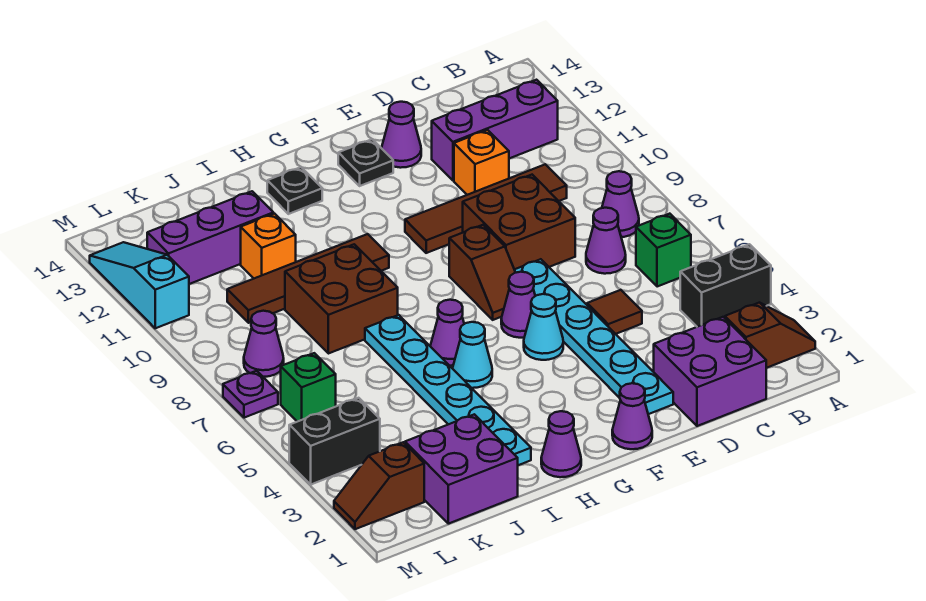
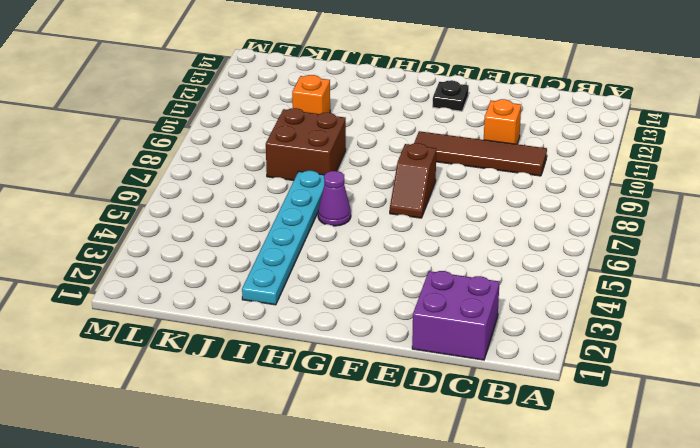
none -> brown slope A2:B2 level 1 top B
none -> black brick A4:B4 level 1
none -> green brick B6 level 1
none -> purple cone B8 level 1

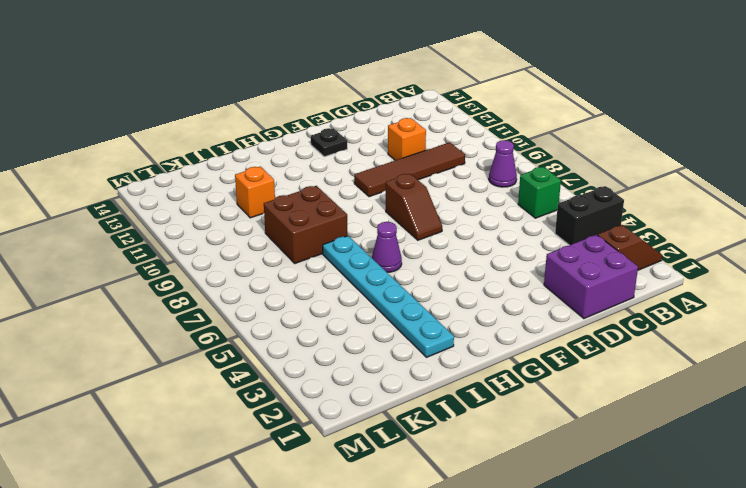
none -> purple brick B12:D12 level 1
none -> purple cone C7 level 1
none -> brown tile D5 level 1
none -> brown brick D8:E9 level 1

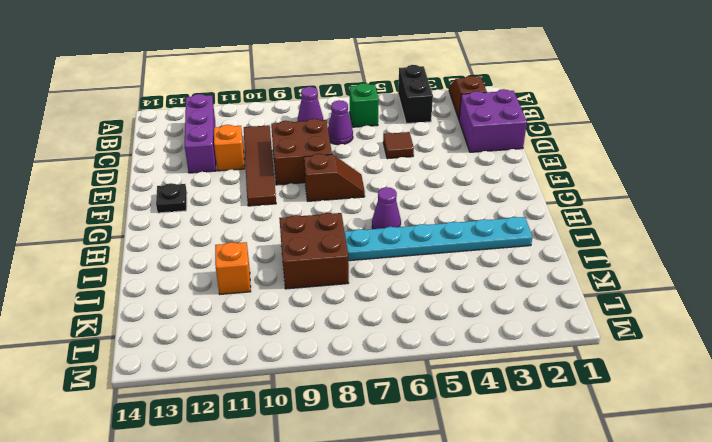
none -> cyan plate E2:E7 level 1
none -> purple cone E13 level 1
none -> purple cone F1 level 1
none -> cyan cone F5 level 1

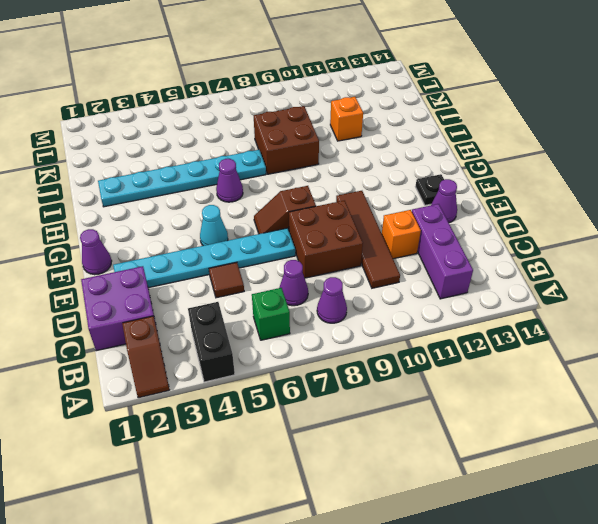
none -> purple cone F6 level 1
none -> purple cone H1 level 1
none -> cyan cone H5 level 1
none -> brown tile H10:K10 level 1

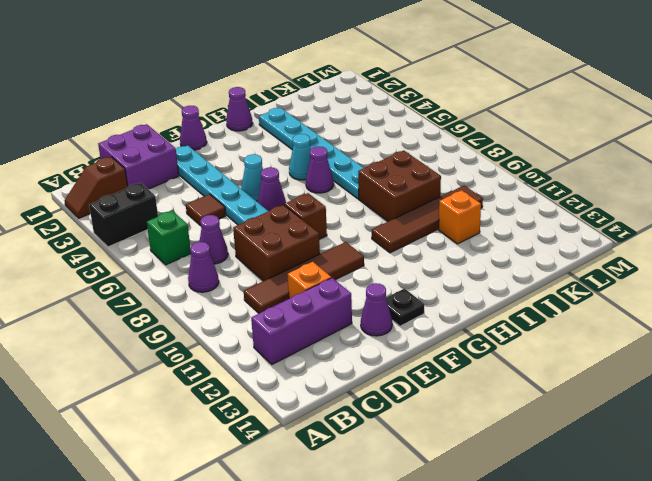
none -> black plate H13 level 1
none -> purple brick J1:K2 level 1
none -> purple brick J12:L12 level 1
none -> brown slope L2:M2 level 1 top L

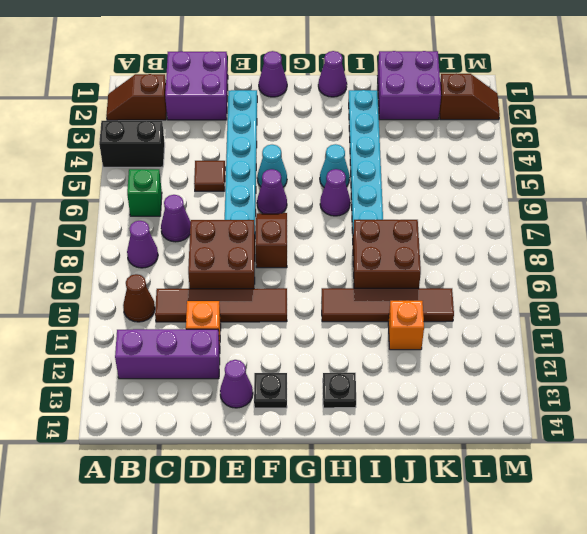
brown cone B10 level 1 -> none
none -> purple brick J12:L12 level 1
none -> black brick L4:M4 level 1
none -> green brick L6 level 1
none -> purple cone L8 level 1

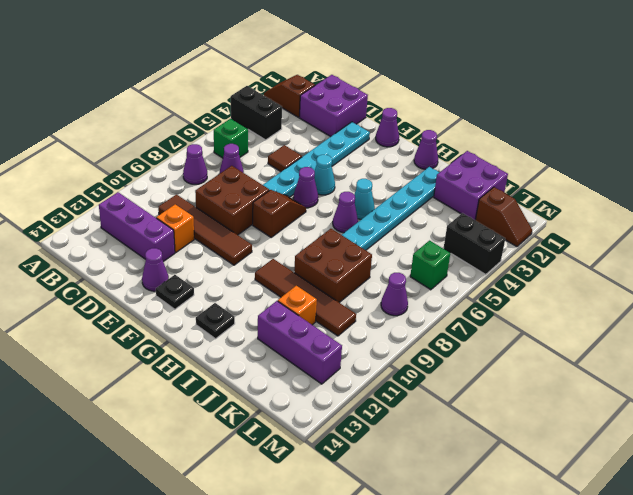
none -> purple plate M7 level 1
none -> cyan slope M11:M13 level 1 top 11

